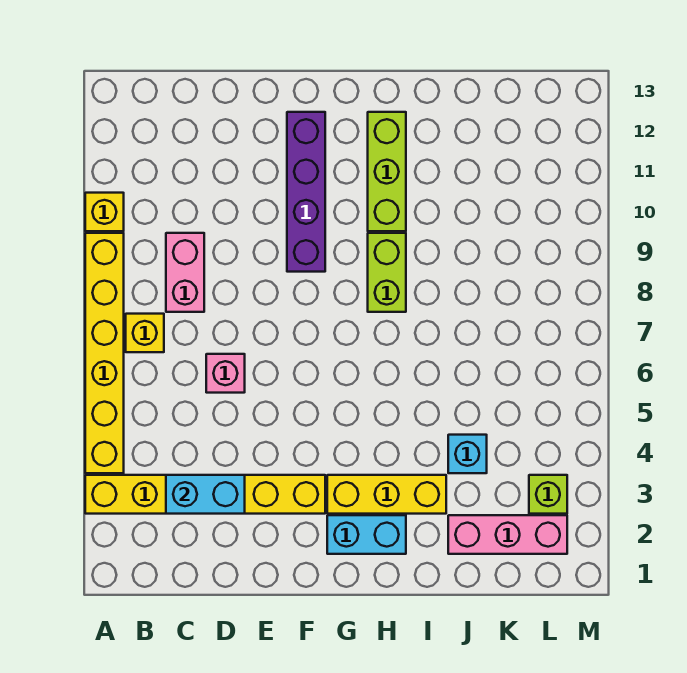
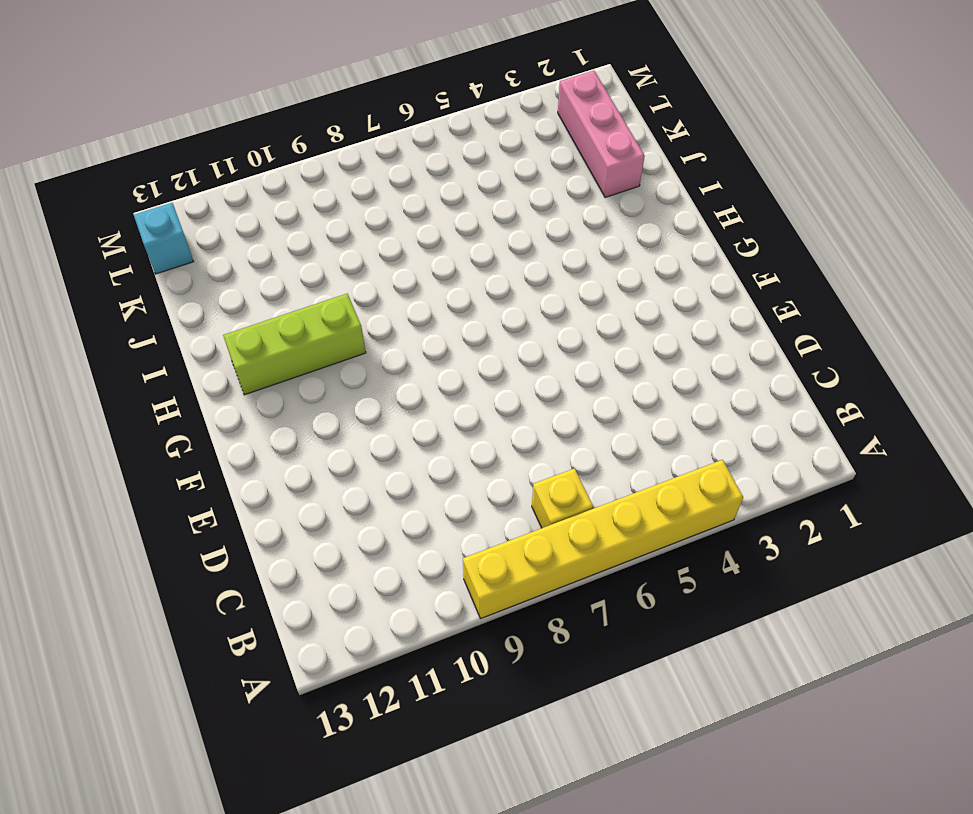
cyan brick L13 level 1 -> cyan brick J4 level 1
none -> yellow brick A3:F3 level 1
none -> yellow brick A10 level 1
none -> pink brick C8:C9 level 1

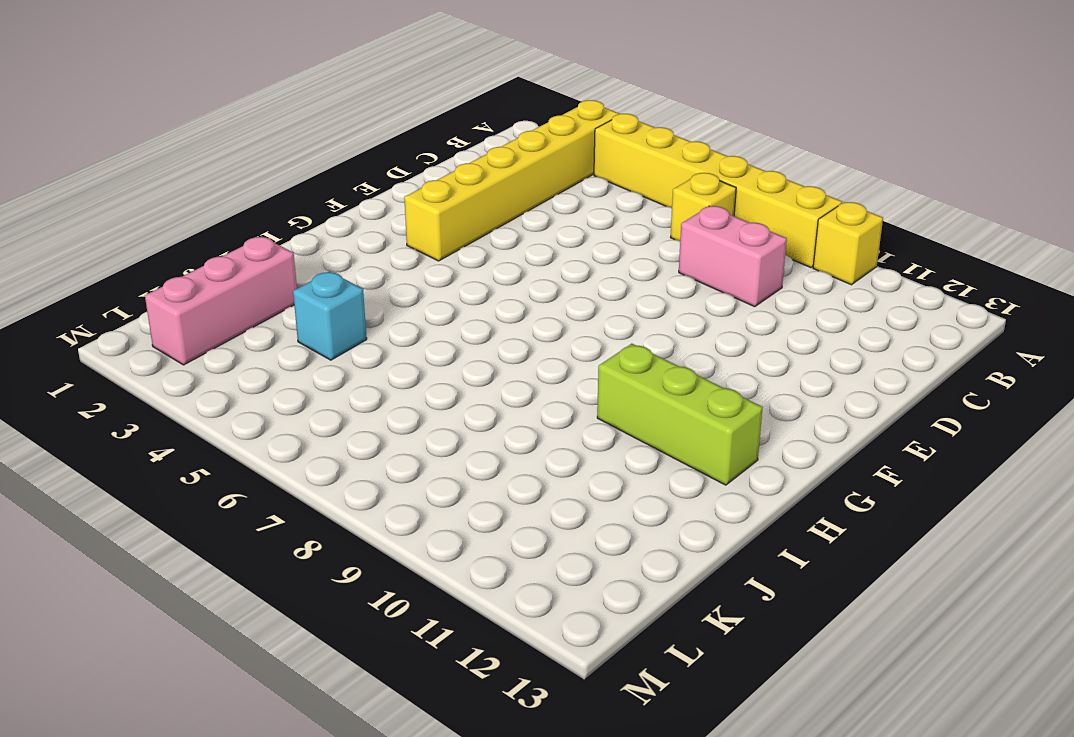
none -> pink brick D6 level 1
none -> purple brick F9:F12 level 1
none -> cyan brick G2:H2 level 1

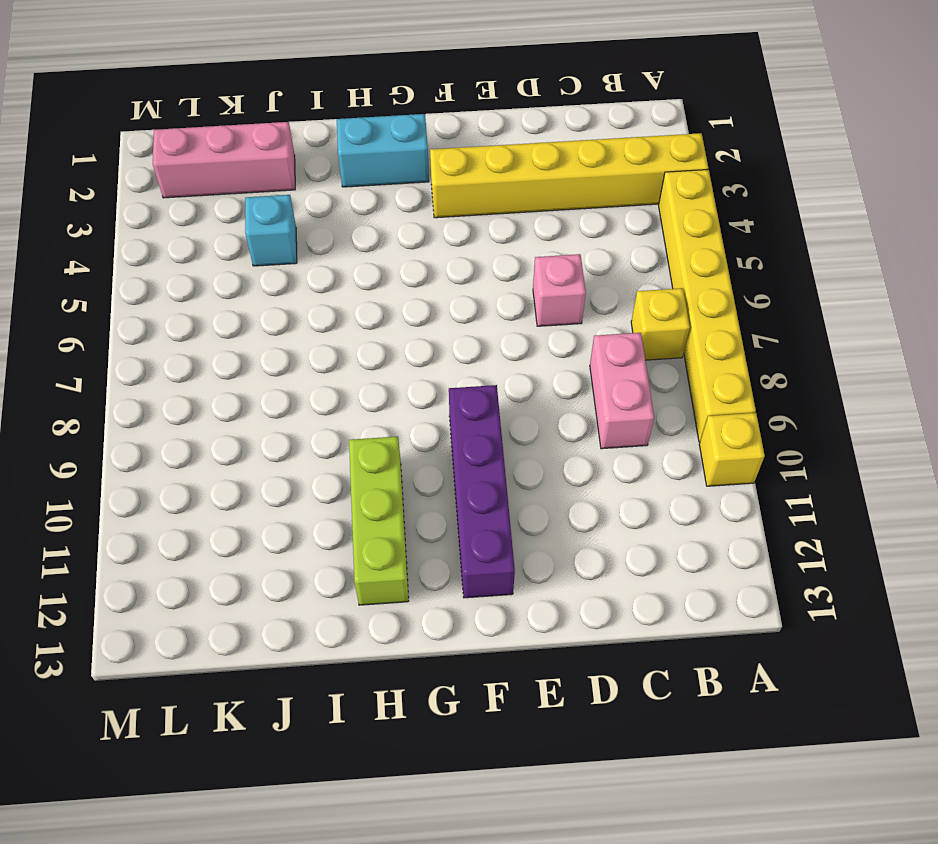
none -> yellow brick G3:I3 level 1
none -> lime brick H8:H9 level 1
none -> lime brick L3 level 1

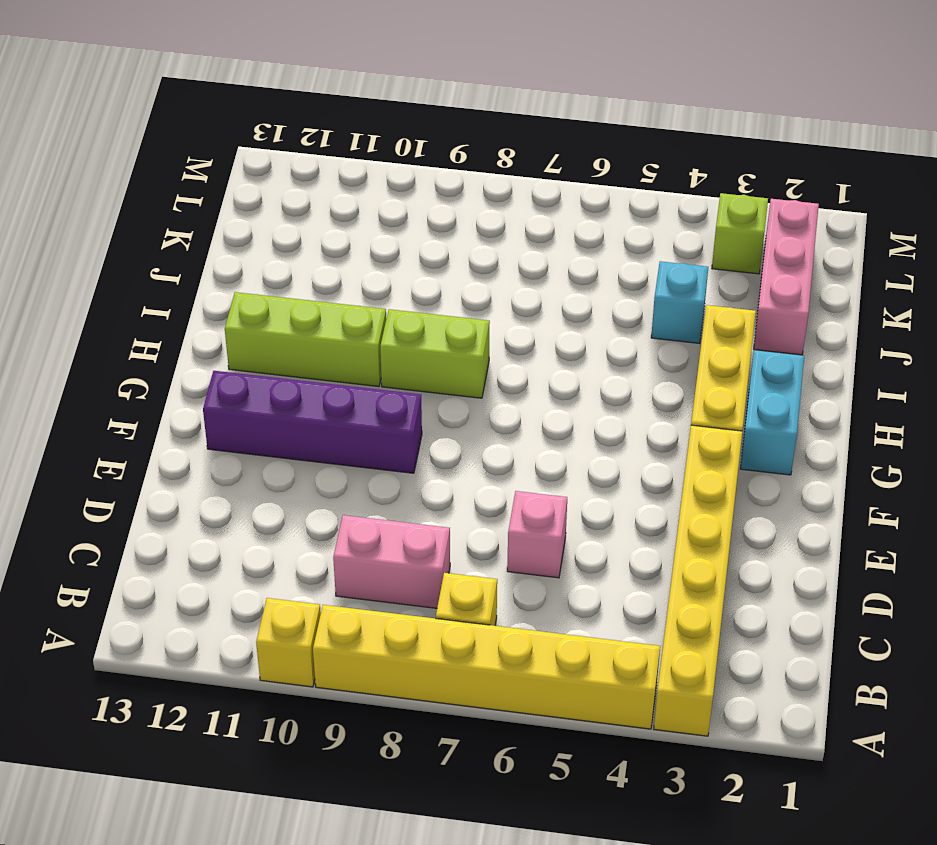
none -> cyan brick C3:D3 level 2

